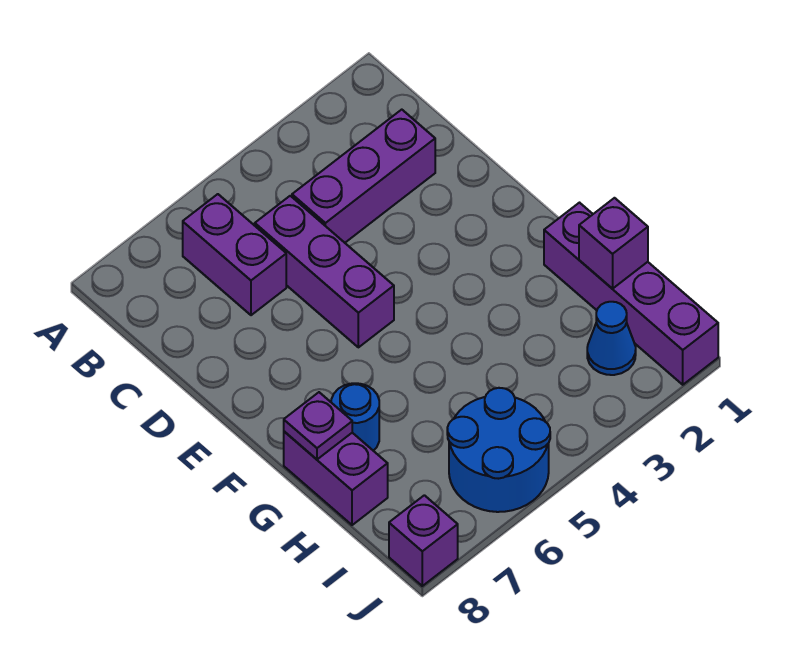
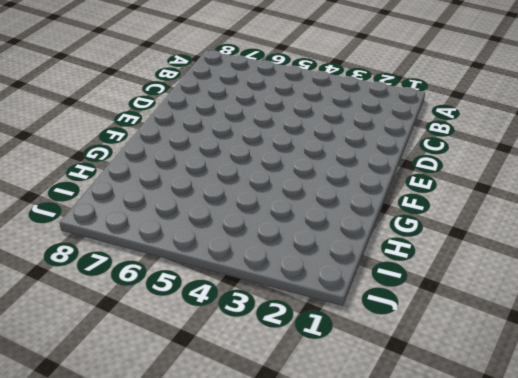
none -> purple brick B6:C6 level 1
none -> purple brick C2:C4 level 1

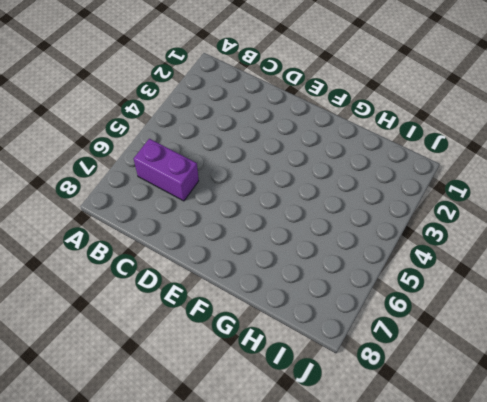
none -> purple brick C2:C4 level 1
none -> purple brick C5:E5 level 1

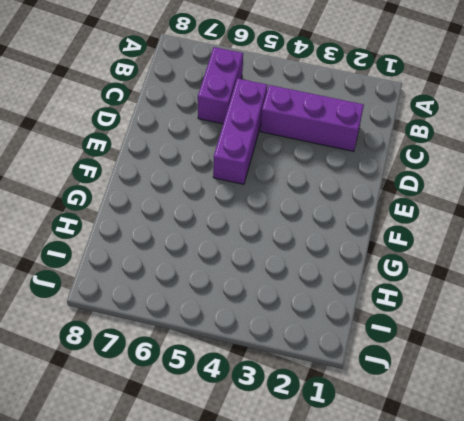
none -> purple brick G1:J1 level 1
none -> blue round brick G7 level 1

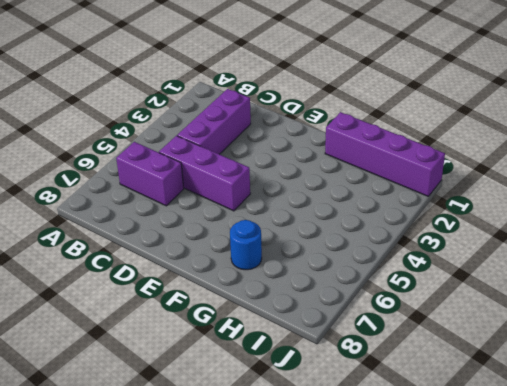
none -> purple brick G8:H8 level 1
none -> blue cone I2 level 1

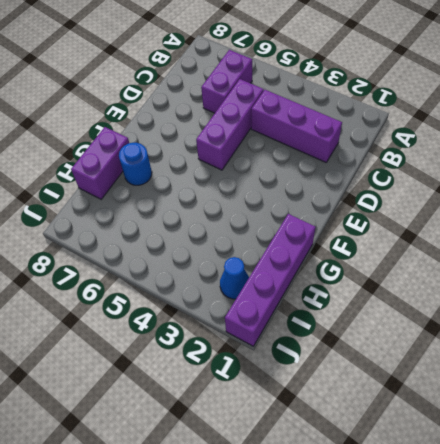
none -> blue round brick I5:J6 level 1
none -> purple brick J8 level 1

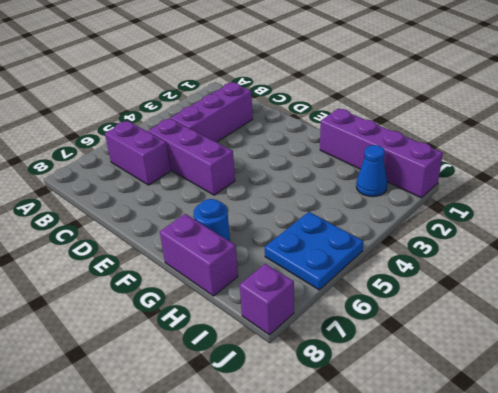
blue plate I5:J6 level 1 -> blue round brick I5:J6 level 1
none -> purple plate G8 level 2
none -> purple brick H1 level 2

